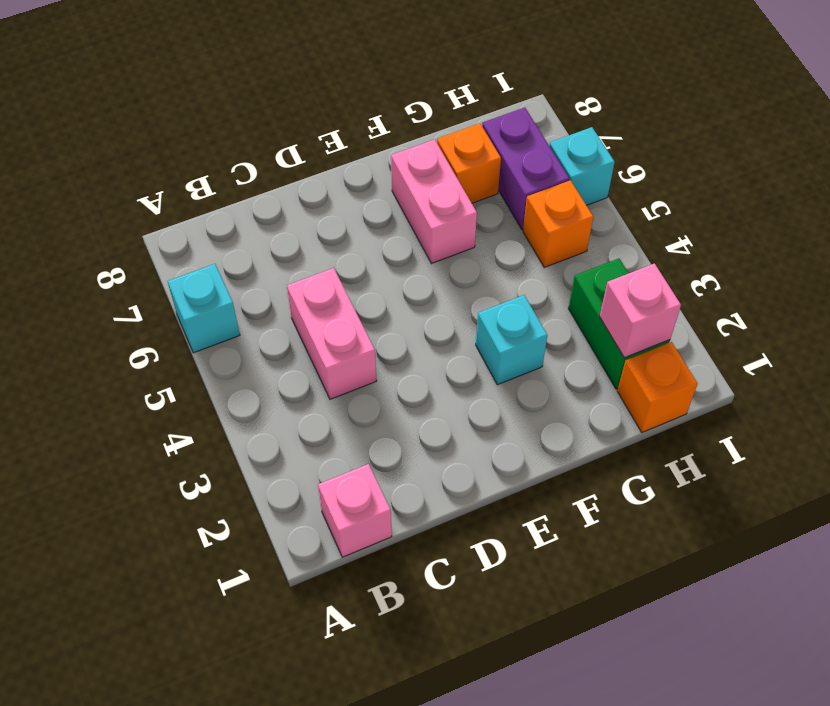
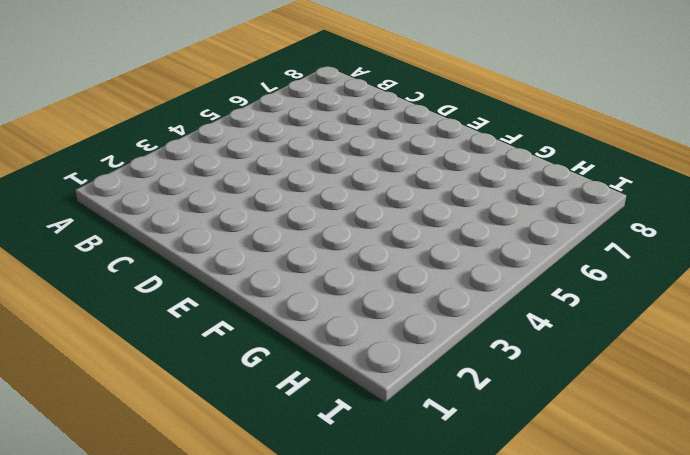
none -> cyan brick A6 level 1
none -> pink brick B1 level 1
none -> pink brick C4:C5 level 1

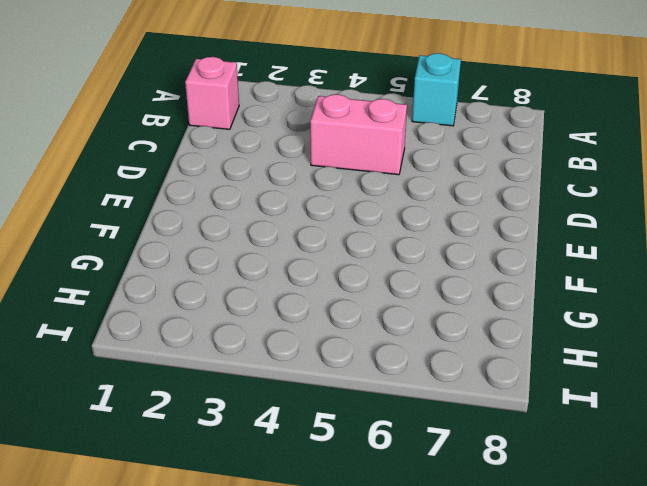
none -> cyan brick F3 level 1
none -> pink brick F6:F7 level 1
none -> orange brick G7 level 1

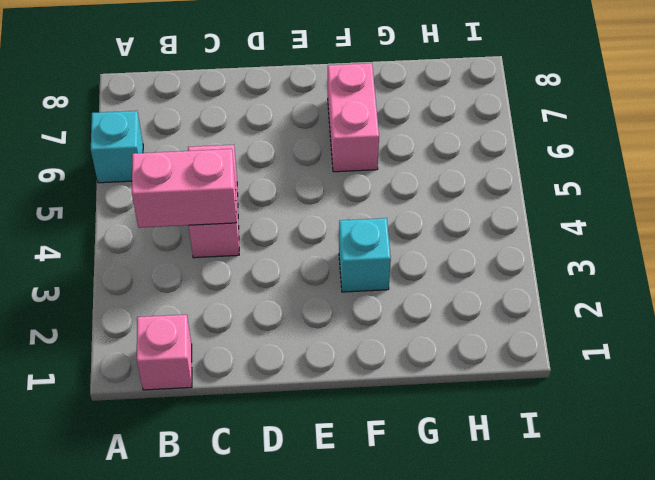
pink brick B4:C4 level 2 -> none
none -> orange brick G7 level 1
none -> orange brick H1 level 1
none -> green brick H2:H3 level 1

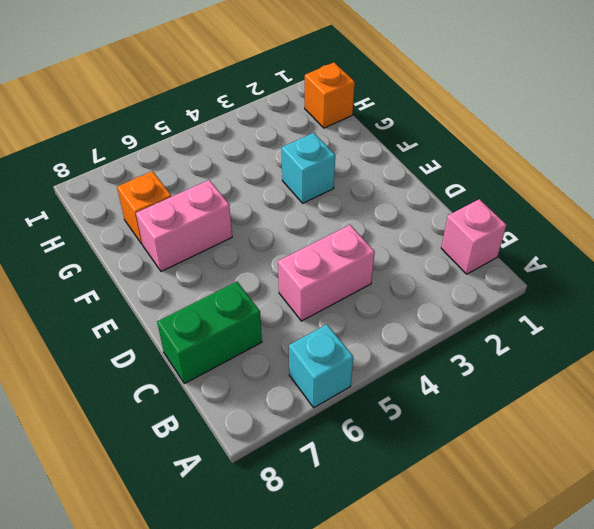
green brick C7:C8 level 1 -> green brick H2:H3 level 1
none -> orange brick H5 level 1
none -> purple brick H6:H7 level 1
none -> cyan brick I6 level 1

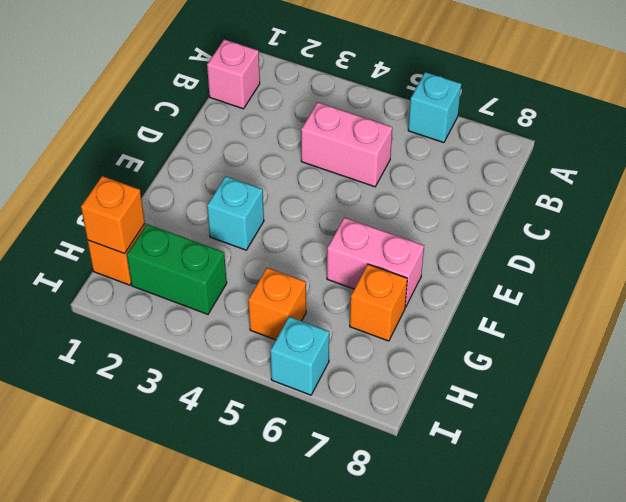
orange brick H1 level 2 -> none
none -> purple brick H6:H7 level 1
none -> pink brick H2 level 2

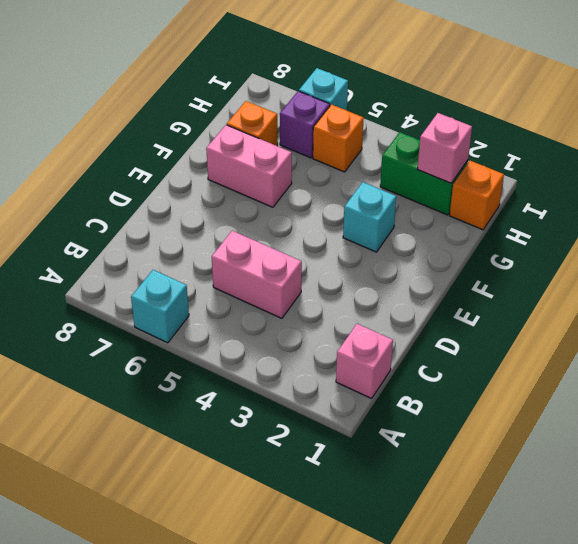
purple brick H6 level 1 -> purple brick H6:H7 level 1

